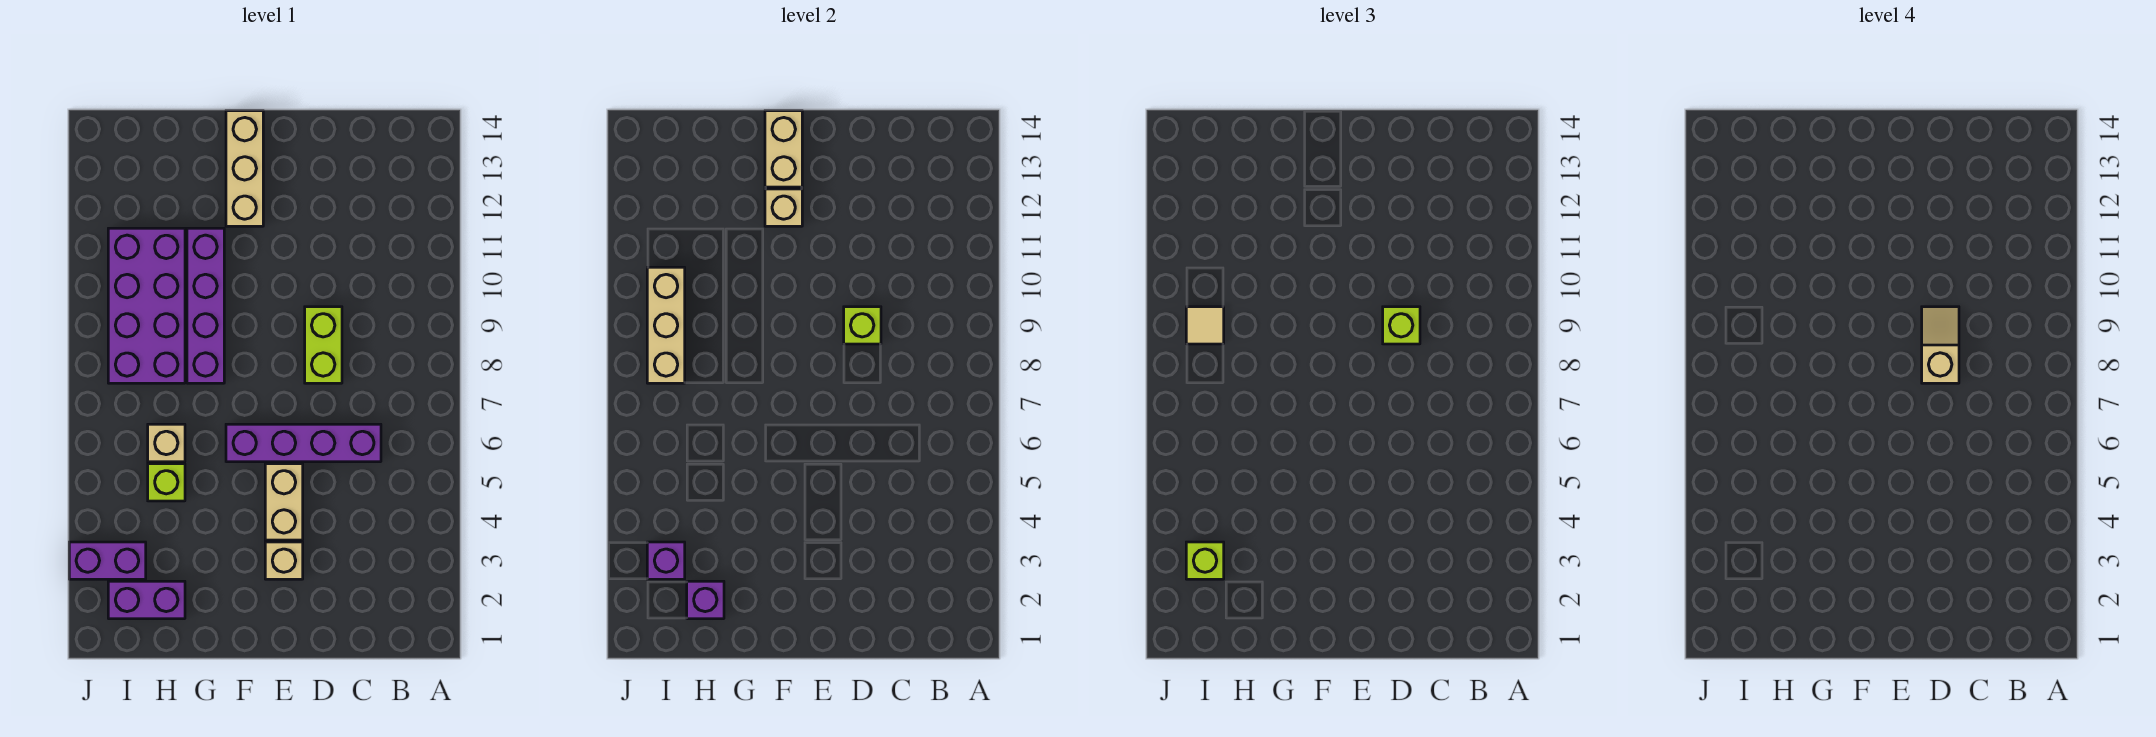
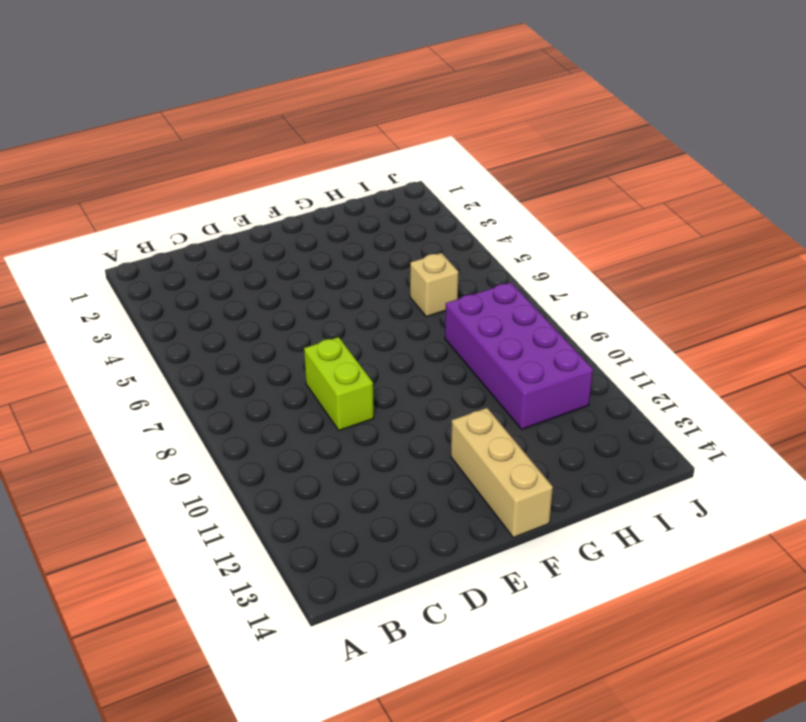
none -> purple brick C6:F6 level 1
none -> tan brick E3 level 1
none -> tan brick E4:E5 level 1

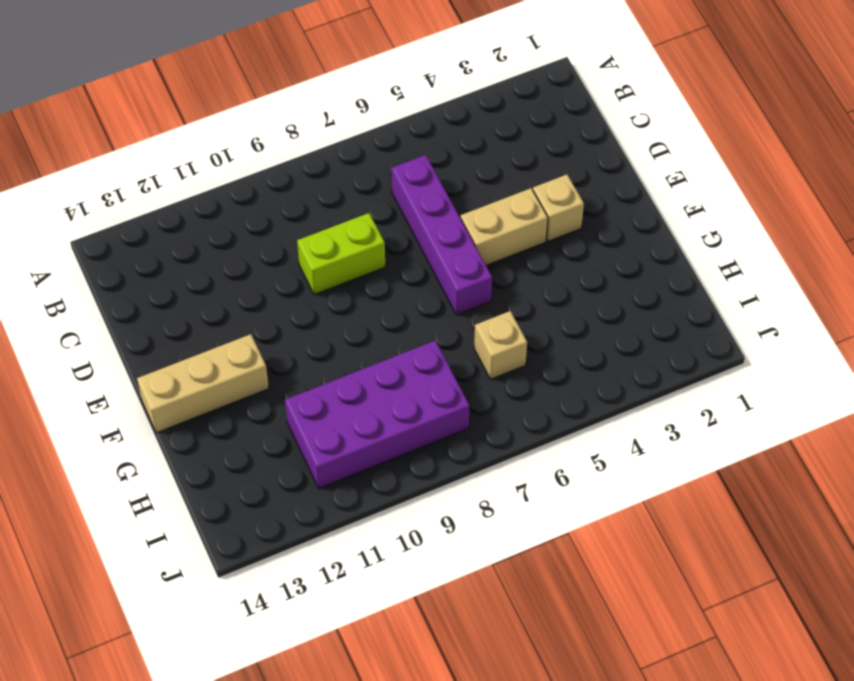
none -> purple brick G8:G11 level 1
none -> purple brick H2:I2 level 1
none -> lime brick H5 level 1

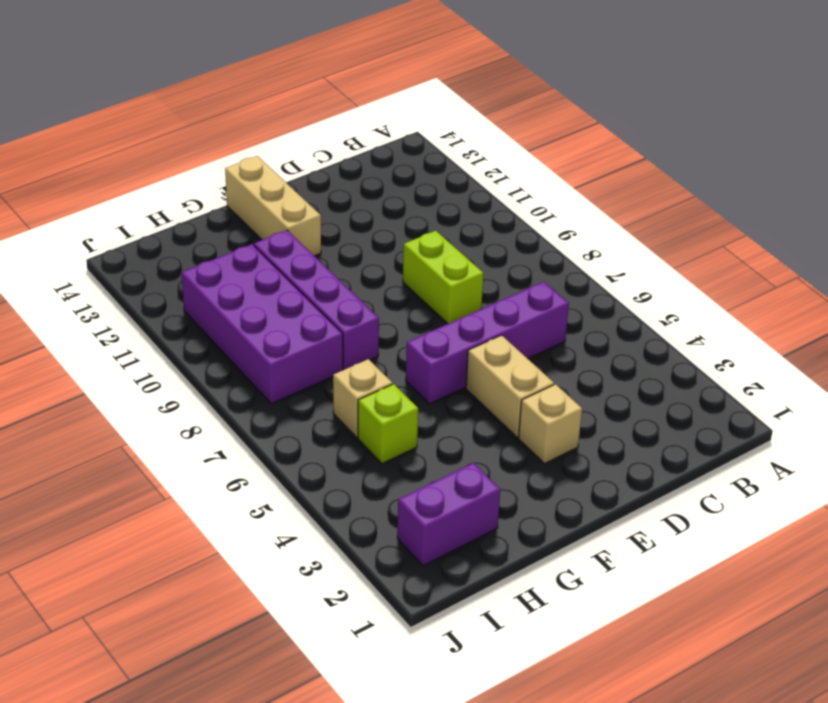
none -> purple brick I3:J3 level 1
none -> lime brick D9 level 2
none -> tan brick F12 level 2

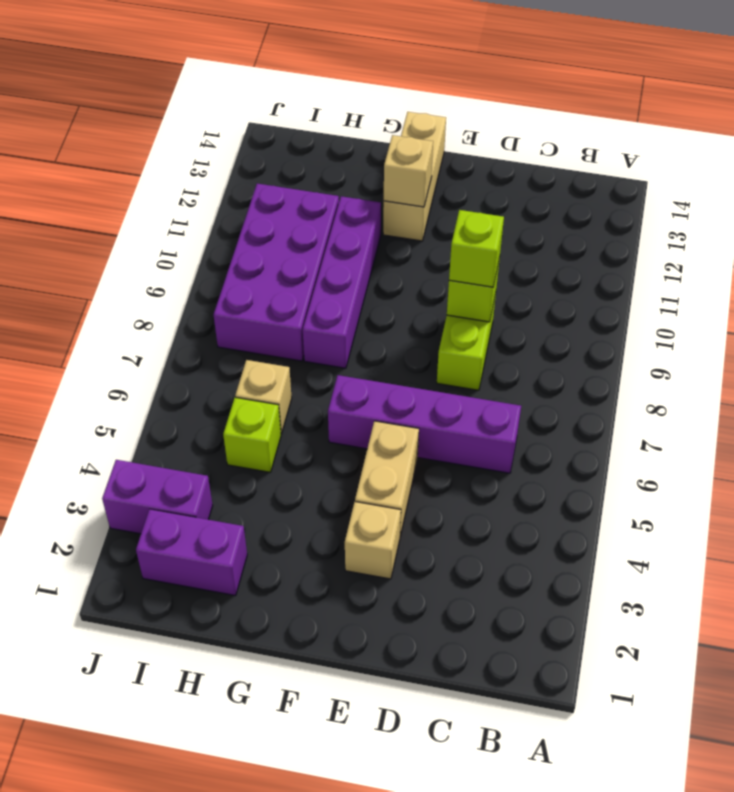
none -> tan brick F13:F14 level 2
none -> purple brick H2 level 2
none -> purple brick I3 level 2

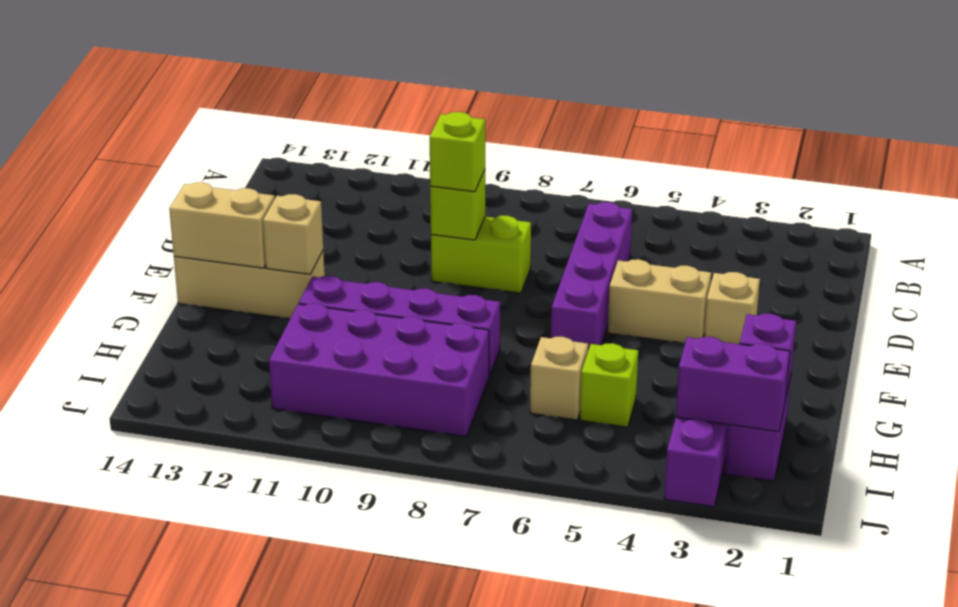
purple brick I2:I3 level 2 -> purple brick I3 level 2
none -> tan brick I8:I10 level 2
none -> lime brick I3 level 3
none -> tan tile I9 level 3

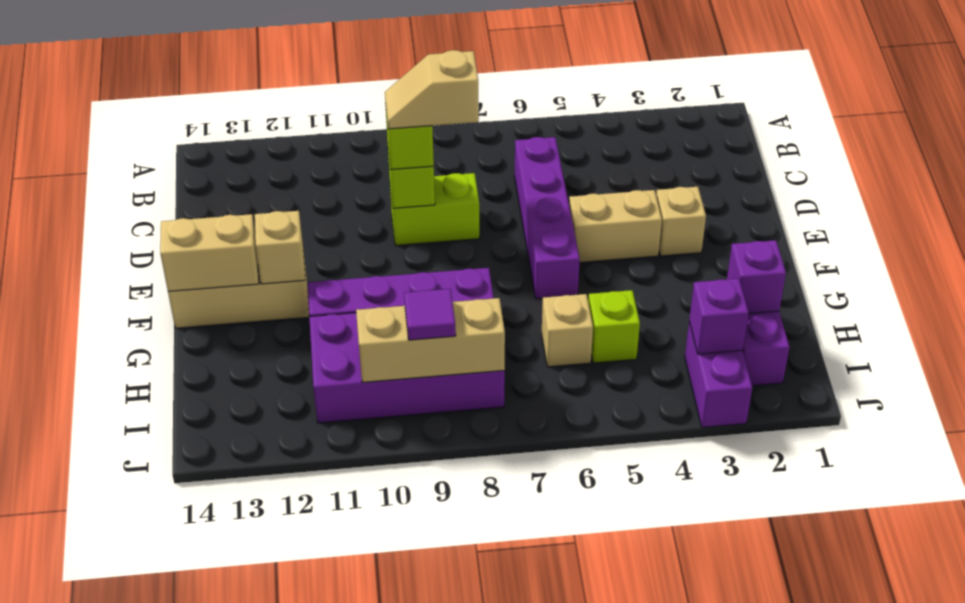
purple tile I9 level 3 -> tan tile I9 level 3
none -> lime brick I3 level 3

